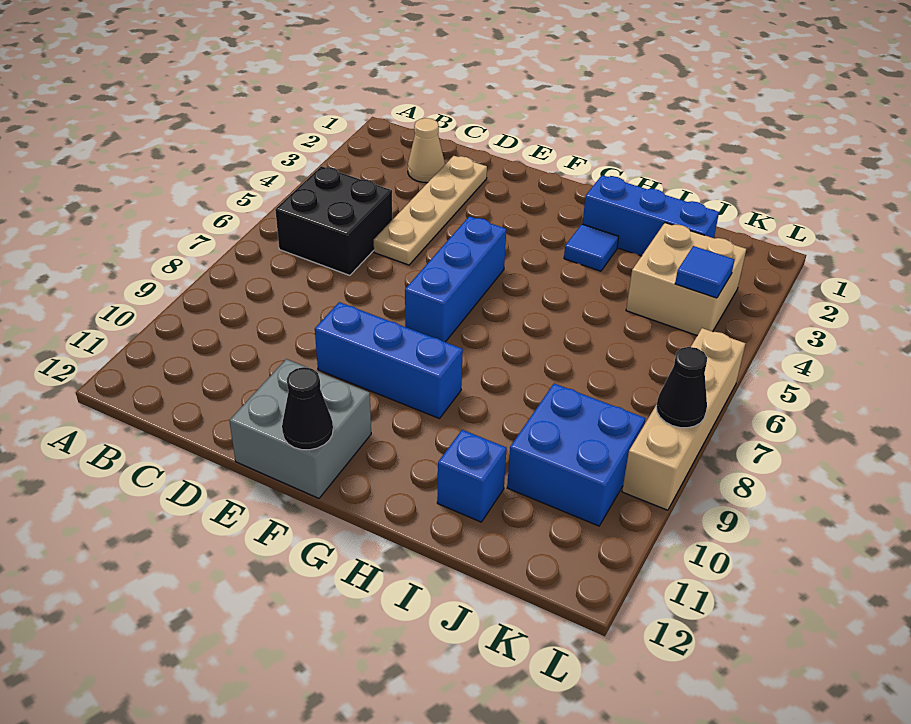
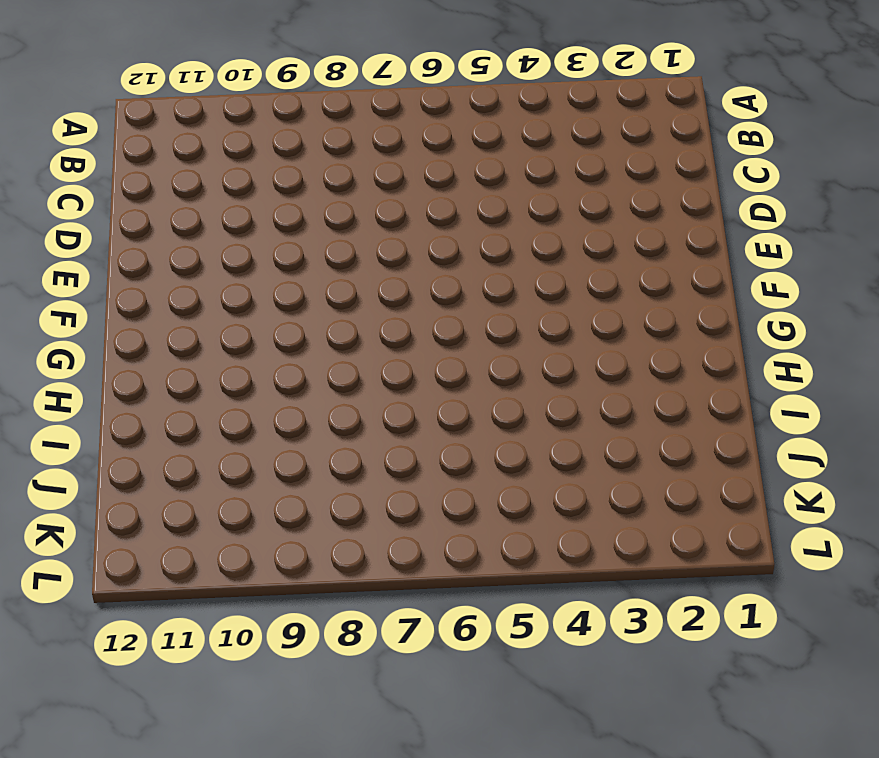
none -> black brick B5:C6 level 1
none -> tan cone C2 level 1
none -> tan plate D2:D5 level 1

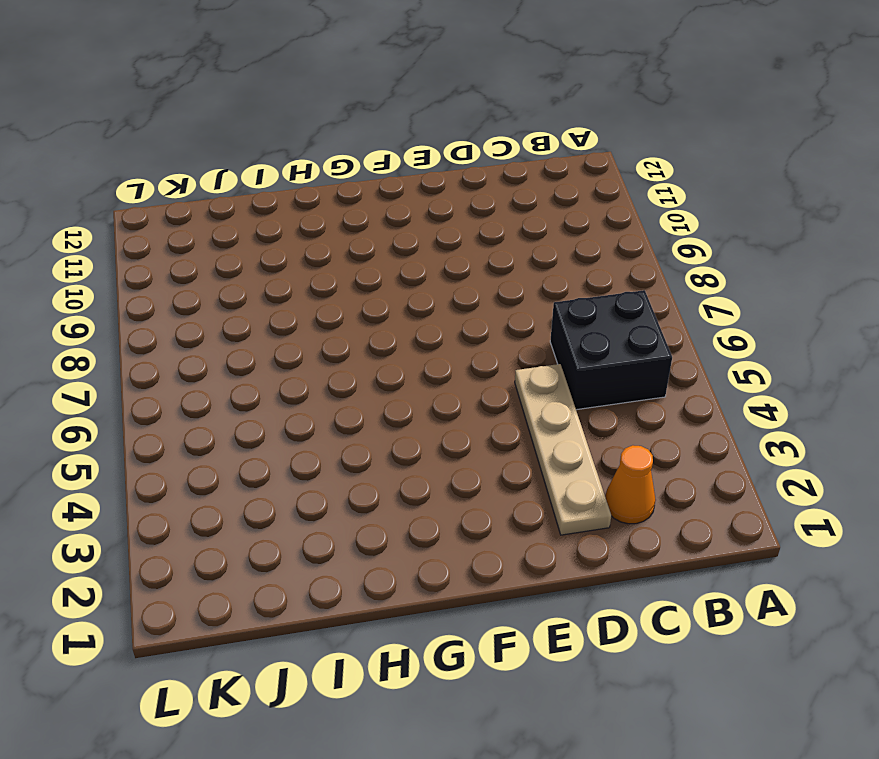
orange cone C2 level 1 -> tan cone C2 level 1
none -> blue brick E9:G9 level 1
none -> grey brick E11:F12 level 1
none -> blue brick F5:F7 level 1

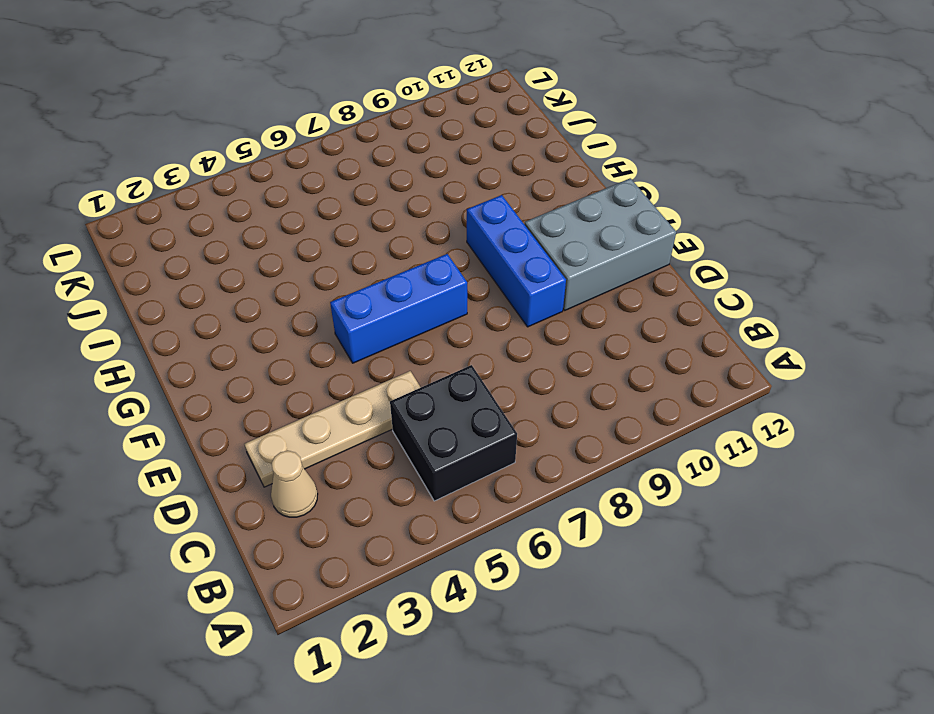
grey brick E10:F12 level 1 -> grey brick E11:F12 level 1
none -> blue brick H2:J2 level 1
none -> blue tile H3 level 1
none -> blue brick I11 level 1

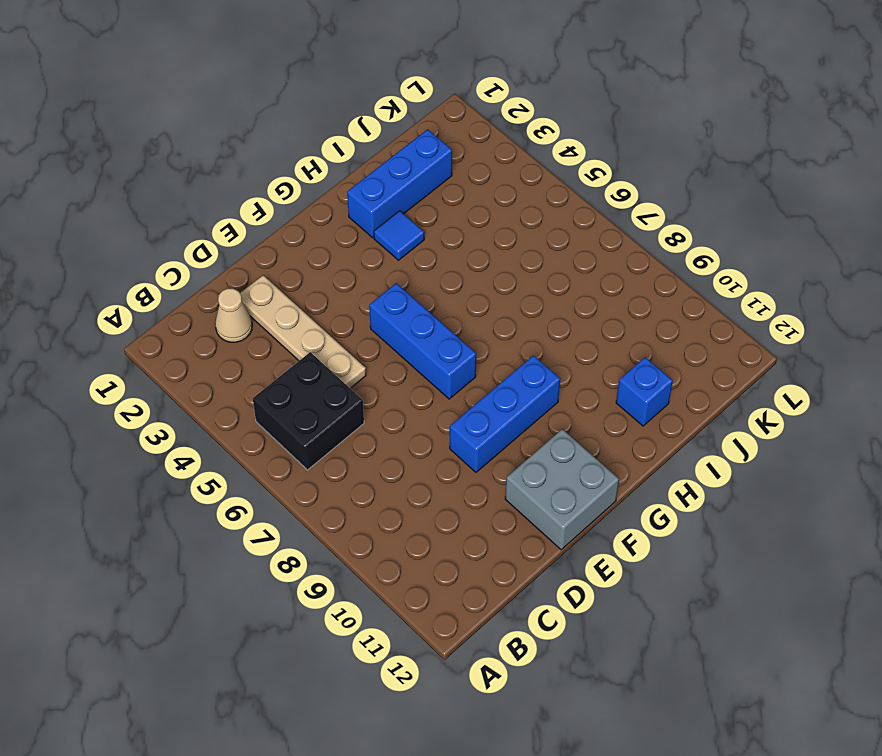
none -> tan brick J3:K4 level 1
none -> blue brick J9:K10 level 1
none -> tan brick L6:L9 level 1

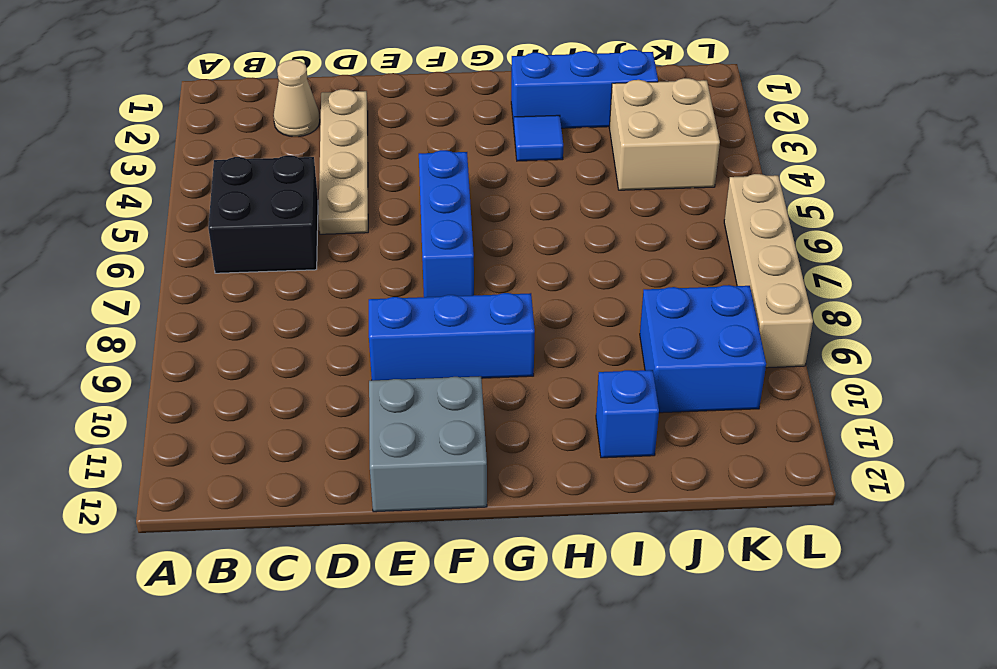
none -> black cone F12 level 2
none -> blue tile K4 level 2
none -> black cone L8 level 2

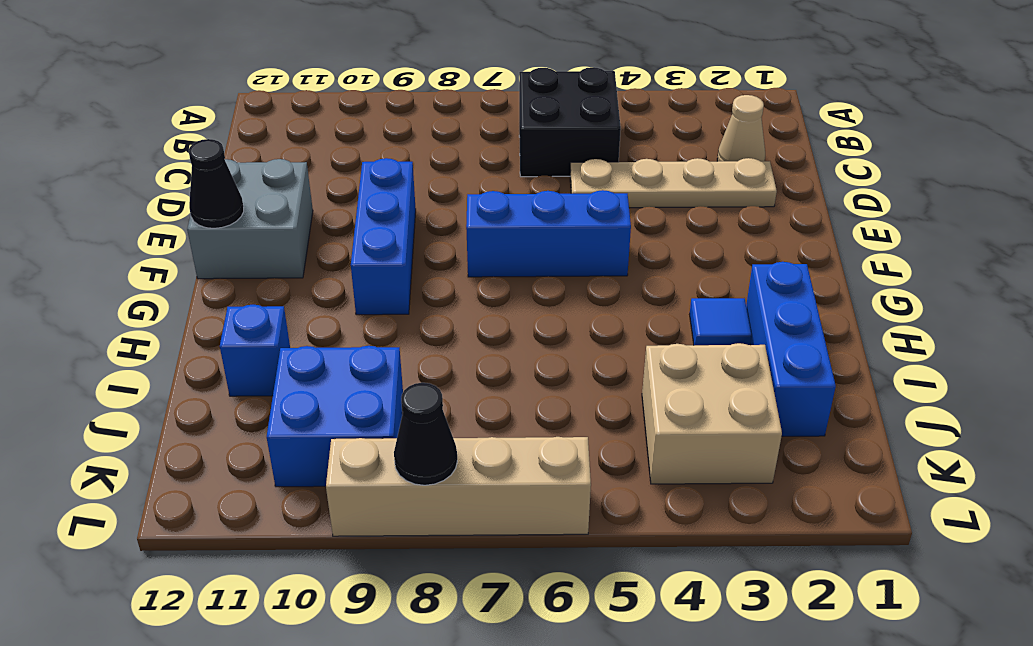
none -> blue tile K4 level 2

